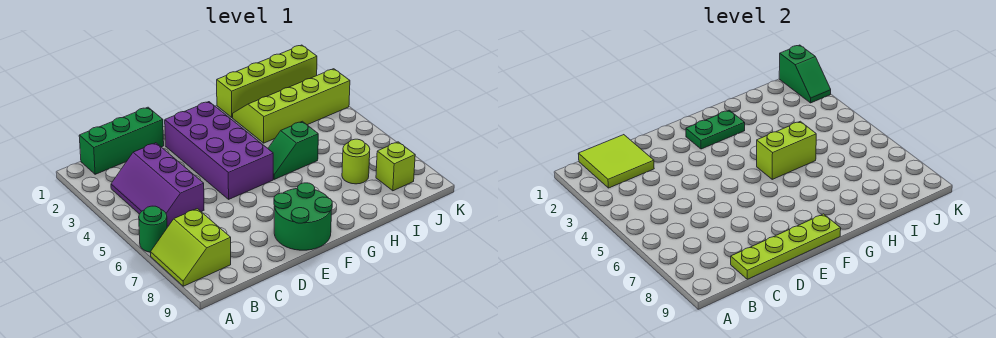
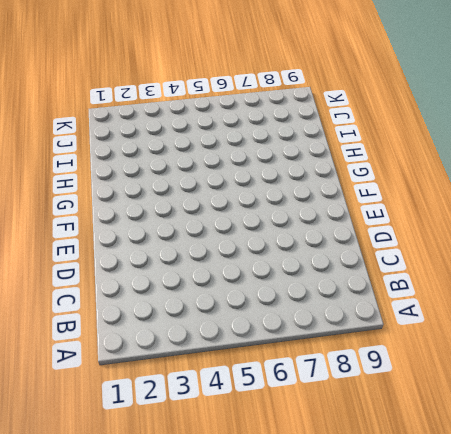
none -> green round brick A6 level 1
none -> lime slope A7:B8 level 1 top B
none -> green brick B1:D1 level 1

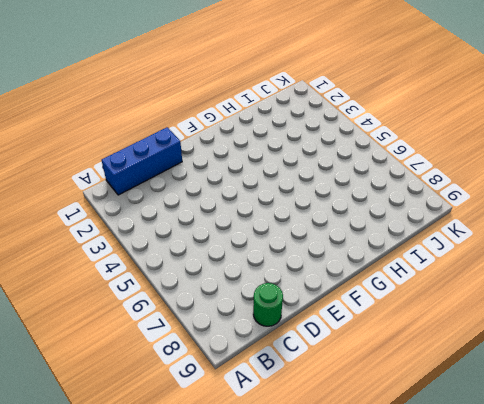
blue brick B1:D1 level 1 -> green brick B1:D1 level 1
green round brick C9 level 1 -> green round brick A6 level 1
none -> lime slope A7:B8 level 1 top B
none -> purple slope B3:C5 level 1 top C
none -> purple brick E2:F5 level 1

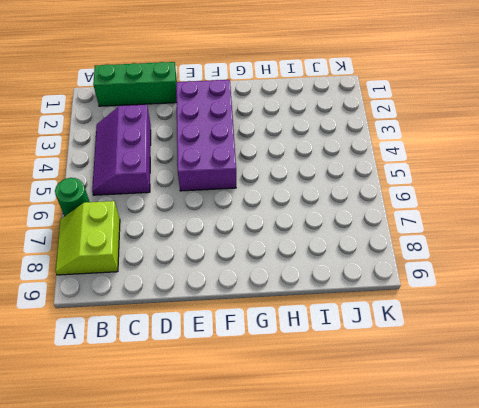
none -> green round brick E8:F9 level 1
none -> green slope G5:H5 level 1 top H
none -> lime brick H1:K1 level 1

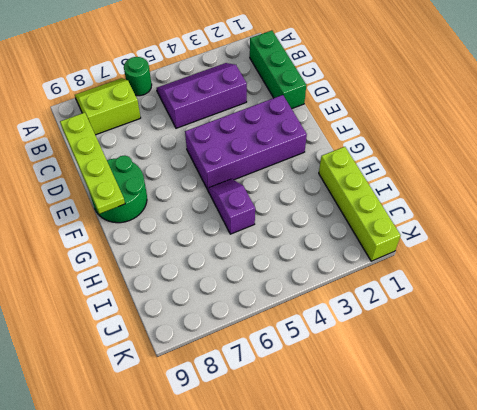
purple slope G5:H5 level 1 top H -> green slope G5:H5 level 1 top H
none -> lime slope H2:K3 level 1 top 3
none -> lime round brick I7 level 1
none -> lime brick J8 level 1

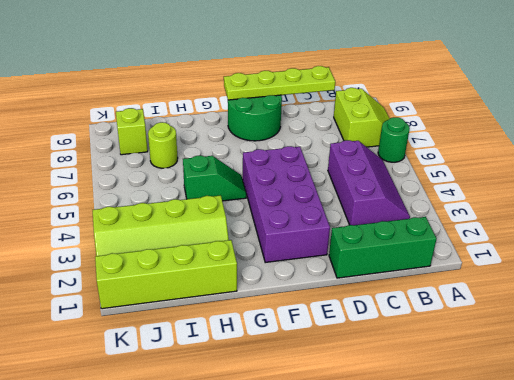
none -> lime tile B1:C2 level 2
none -> green plate F2:G2 level 2
none -> lime brick G5:H5 level 2

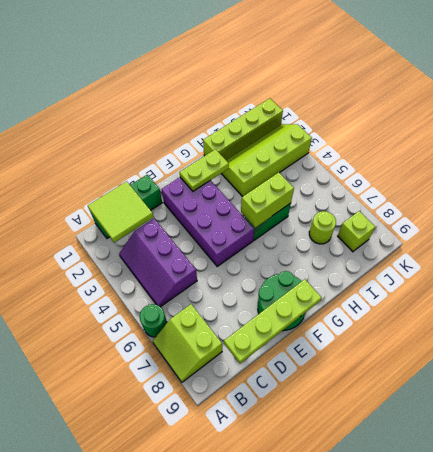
lime plate F2:G2 level 2 -> green plate F2:G2 level 2
none -> green slope K1:K2 level 2 top 1

